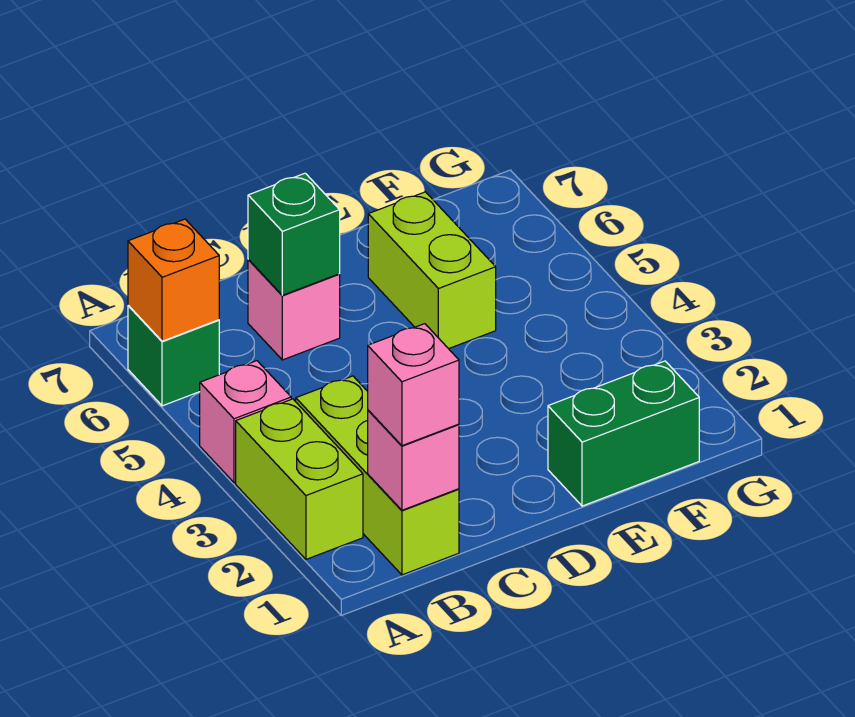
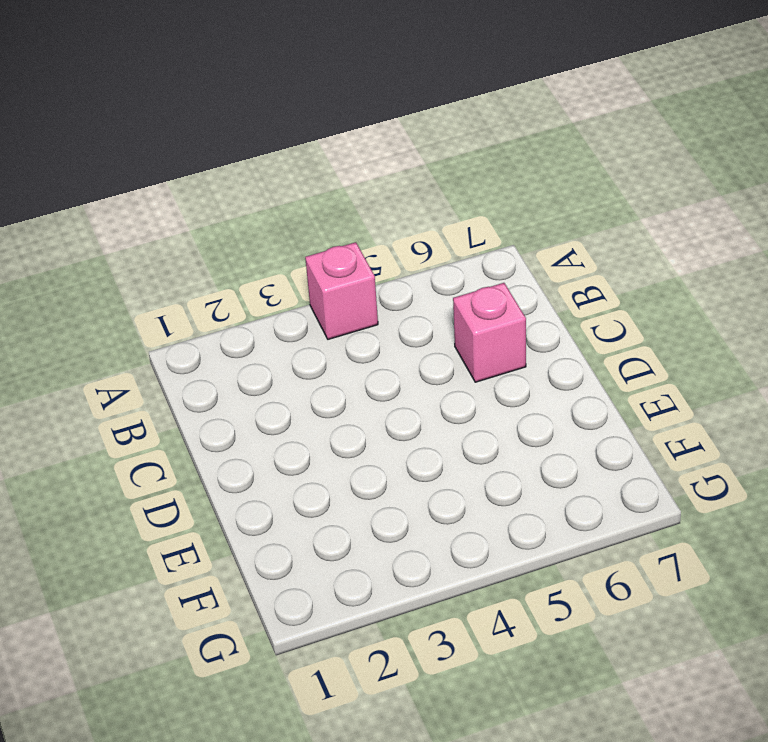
none -> lime brick A2:A3 level 1
none -> green brick A6 level 1

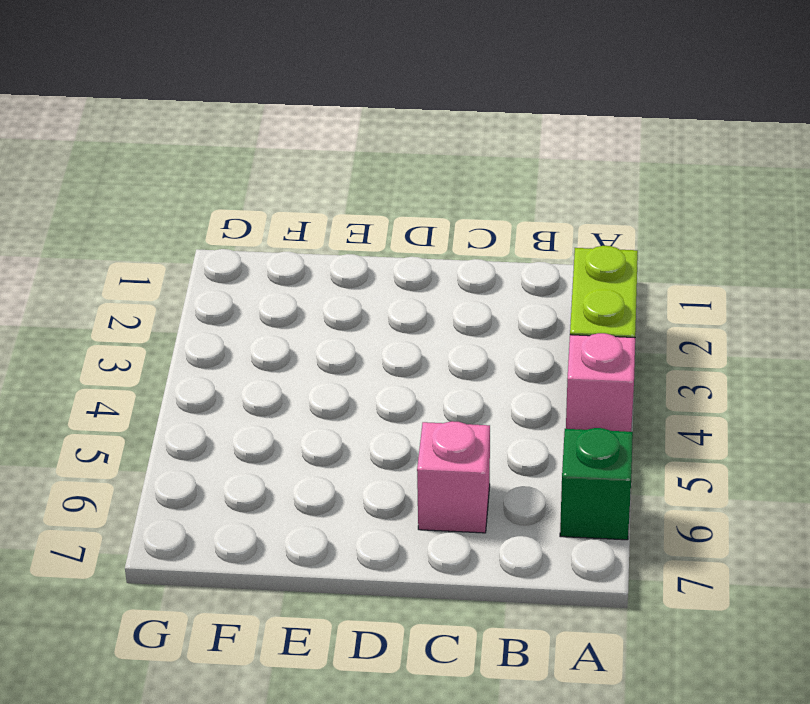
none -> lime brick B1:B3 level 1
none -> green brick E1:F1 level 1

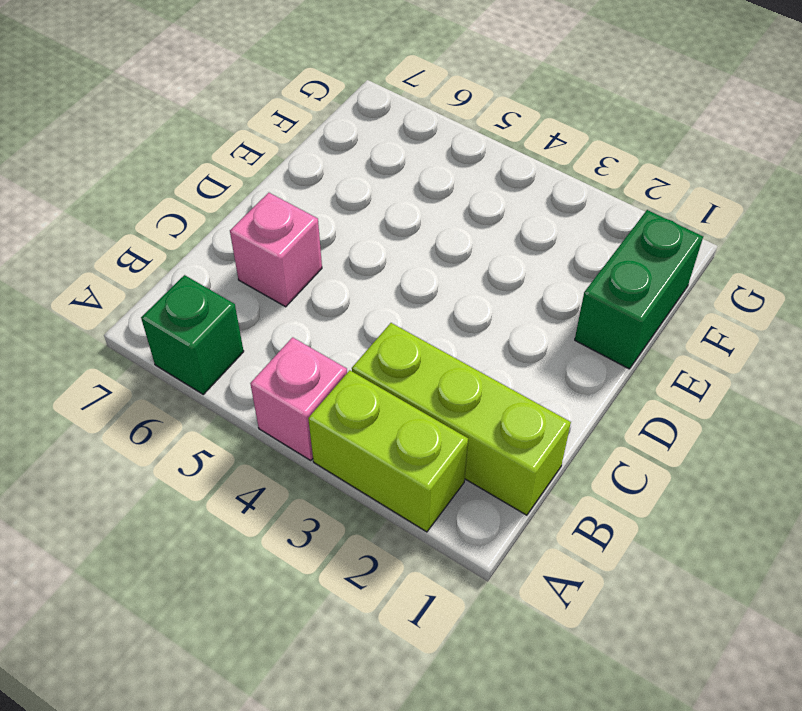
none -> lime brick E5:E6 level 1
none -> orange brick A6 level 2

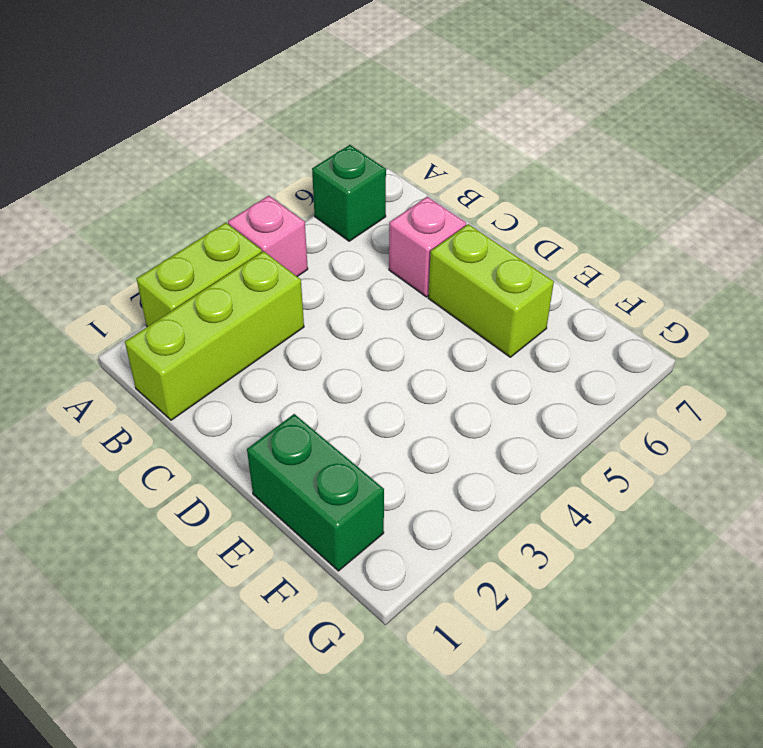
lime brick D6:E6 level 1 -> lime brick E5:E6 level 1
none -> orange brick A6 level 2
none -> pink brick B1 level 2

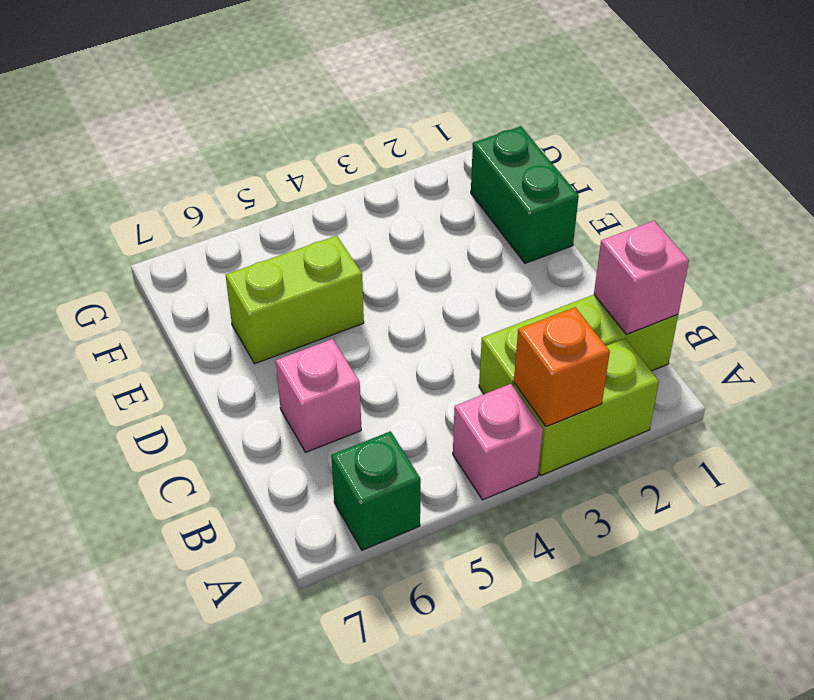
orange brick A3 level 2 -> orange brick A6 level 2
none -> green brick C6 level 2
none -> pink brick B1 level 3

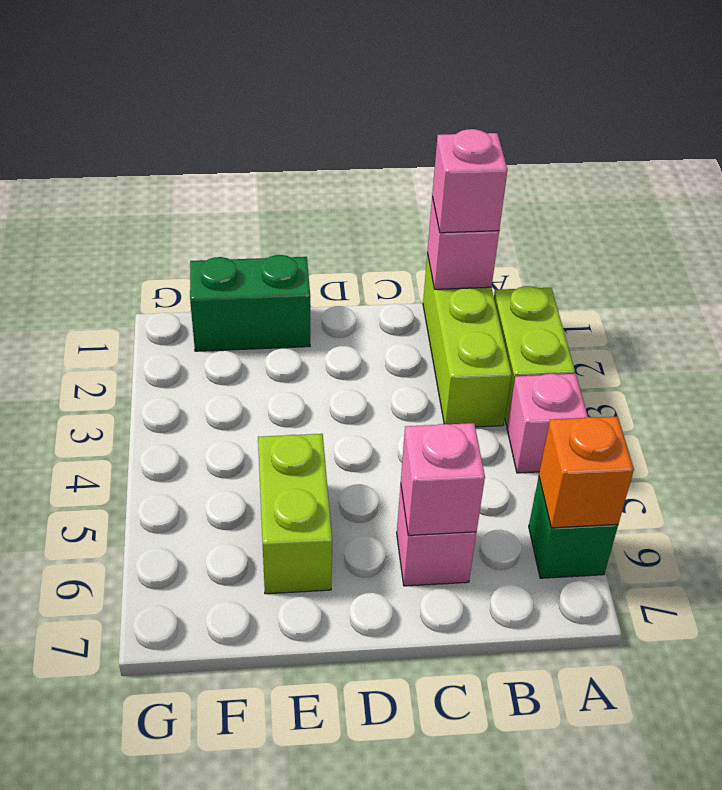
pink brick C6 level 2 -> green brick C6 level 2

